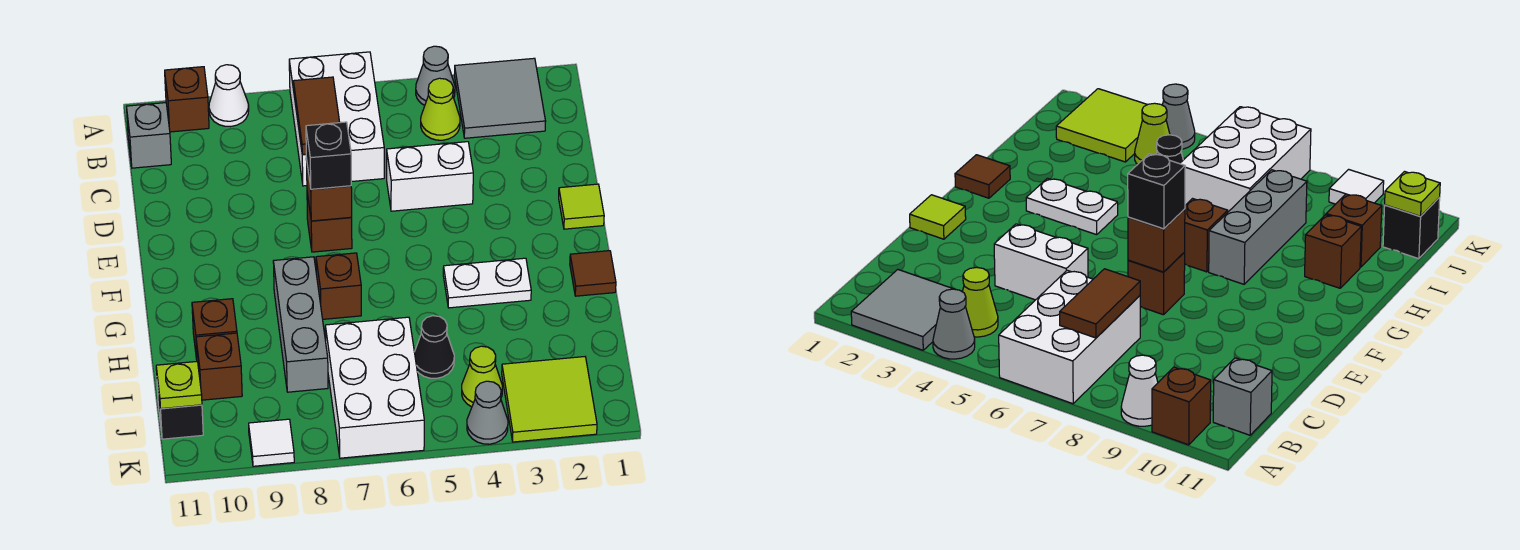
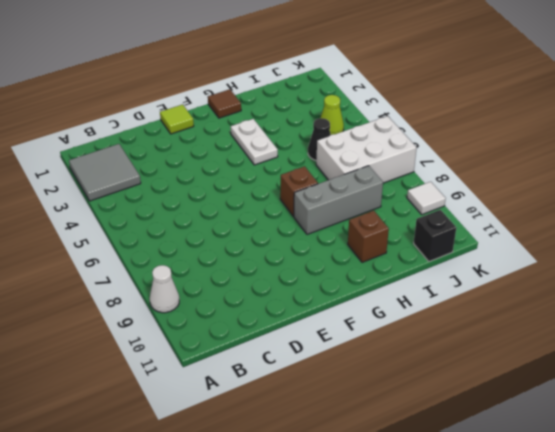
none -> grey cone A4 level 1
none -> white brick A6:C7 level 1
none -> brown brick A10 level 1

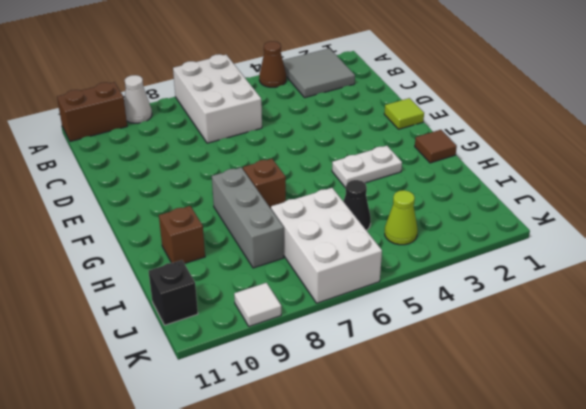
brown cone A4 level 1 -> grey cone A4 level 1
brown brick A10:A11 level 1 -> brown brick A10 level 1
none -> lime cone B4 level 1
none -> grey brick B11 level 1
none -> white brick D4:D5 level 1

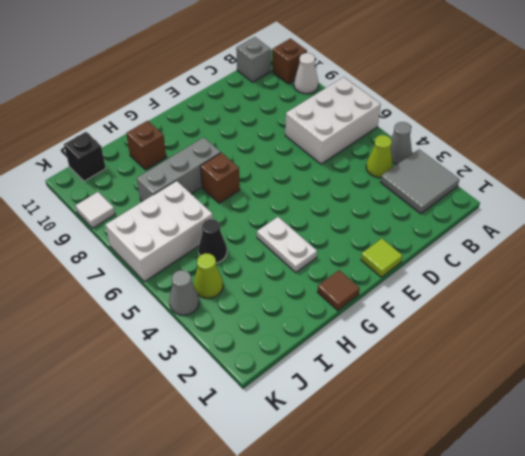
none -> white brick D4:D5 level 1
none -> brown brick E7 level 1
none -> brown brick I10 level 1

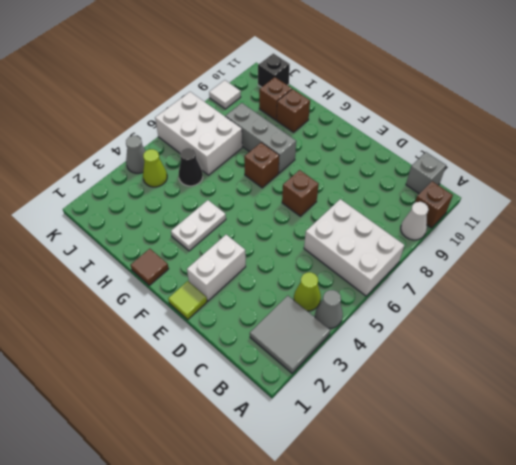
white brick E2:E3 level 1 -> white brick D4:D5 level 1
none -> lime tile J2:K3 level 1
none -> brown tile B7:C7 level 2
none -> brown brick E7 level 2

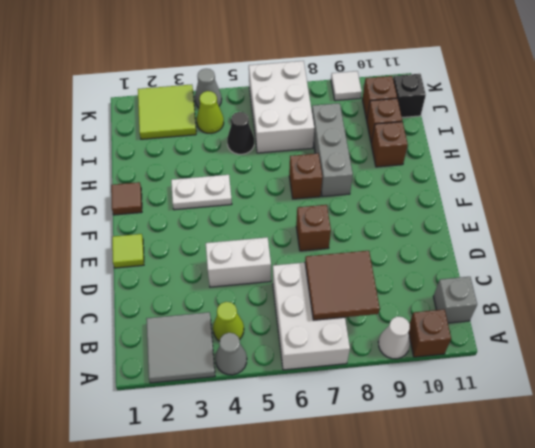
brown tile B7:C8 level 2 -> brown tile B7:C7 level 2
brown brick J10 level 1 -> brown brick E7 level 2
none -> lime plate J11 level 2
none -> black brick E7 level 3

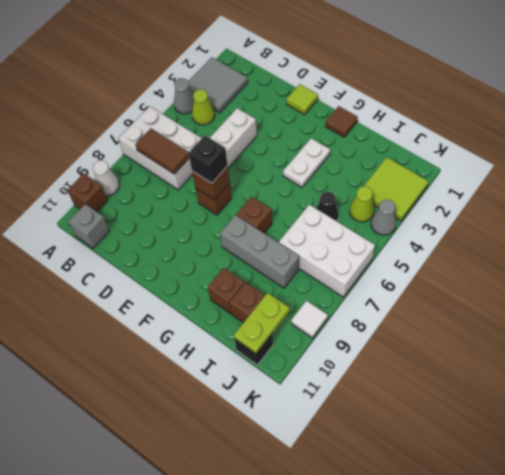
lime plate J10:J11 level 2 -> lime plate J11 level 2

